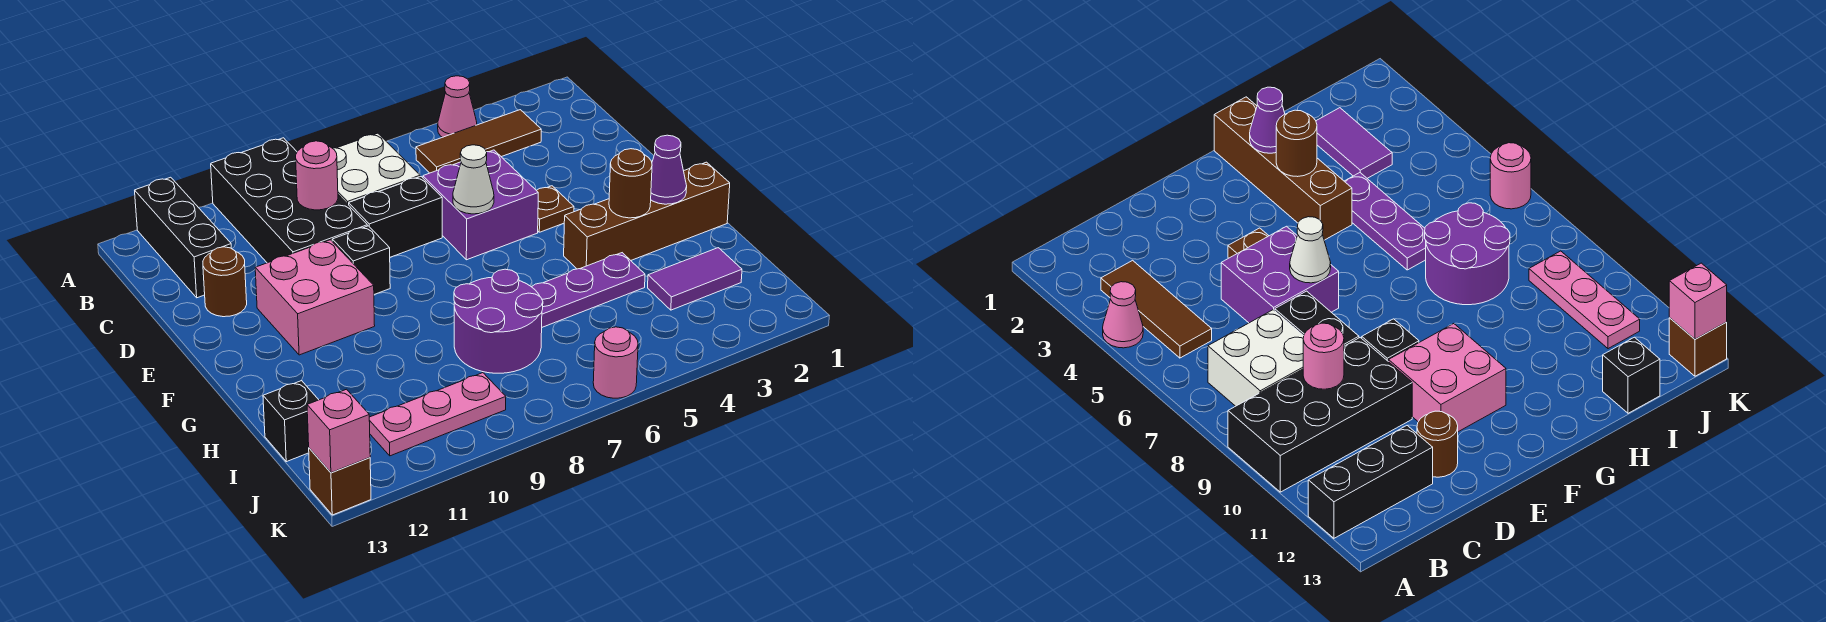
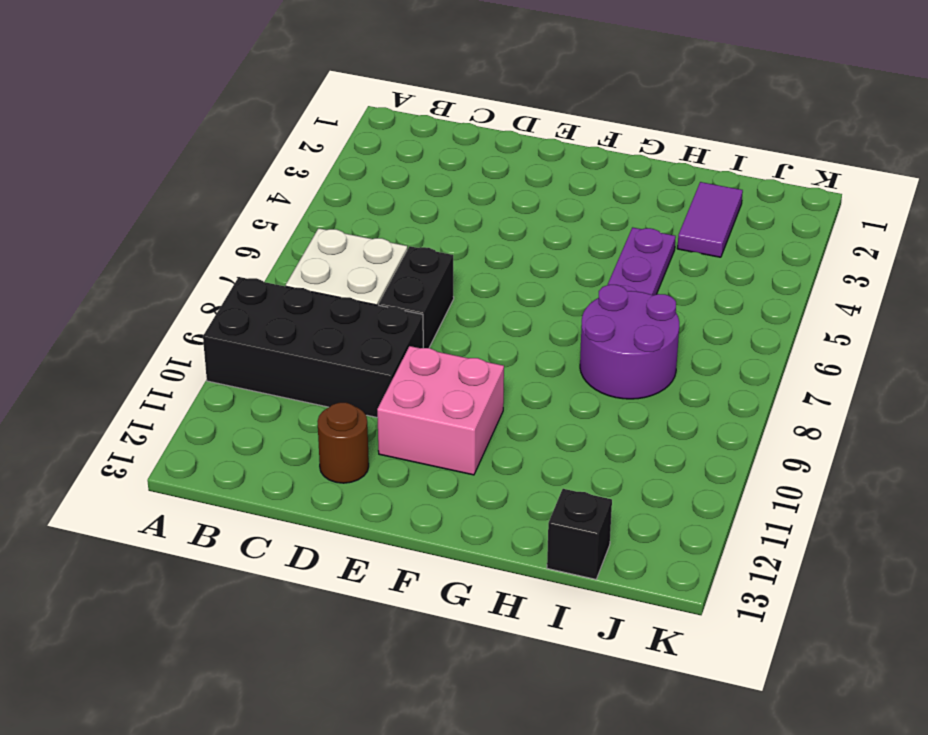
none -> pink cone A4 level 1
none -> black brick A12:C12 level 1
none -> brown tile B3:B5 level 1

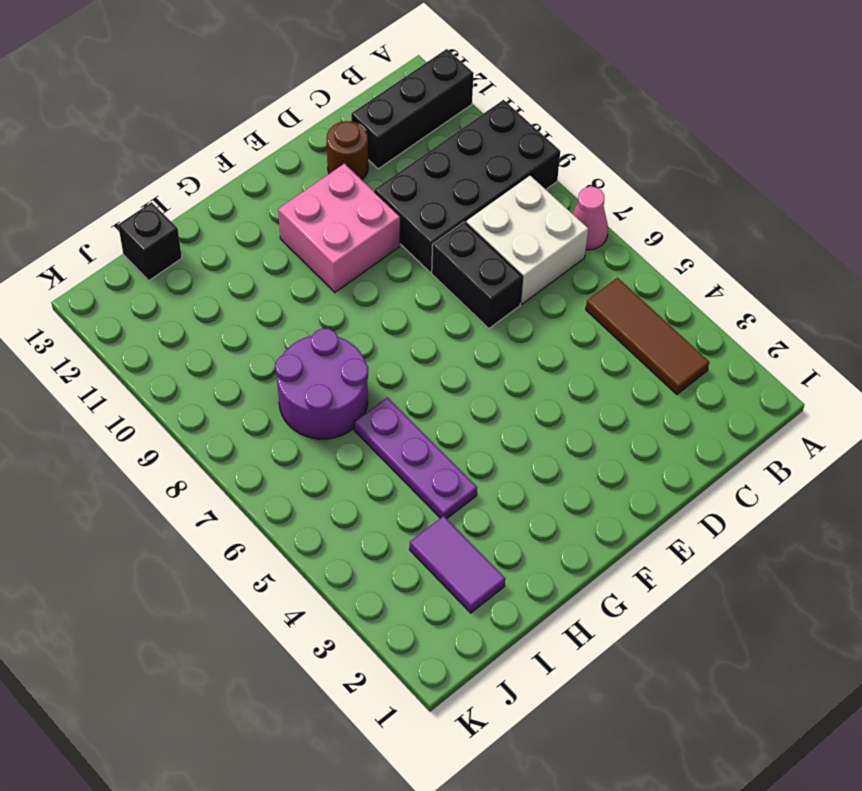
pink cone A7 level 1 -> pink cone A4 level 1
none -> purple brick D5:E6 level 1
none -> brown plate E4 level 1
none -> black brick E9 level 1

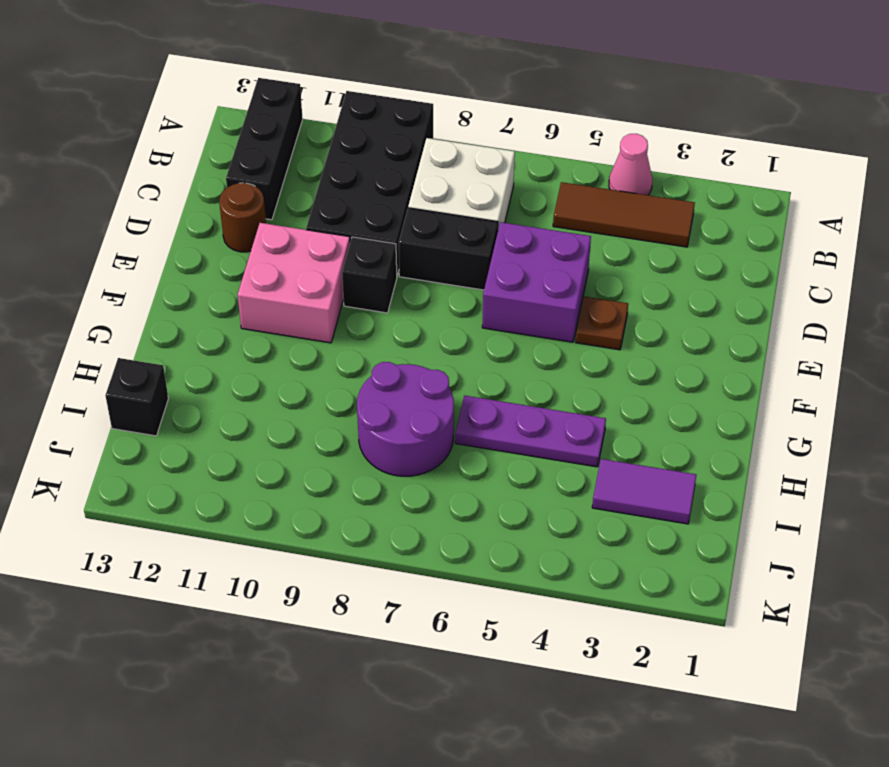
none -> brown brick G1:G4 level 1
none -> pink plate J9:J11 level 1
none -> pink round brick K6 level 1

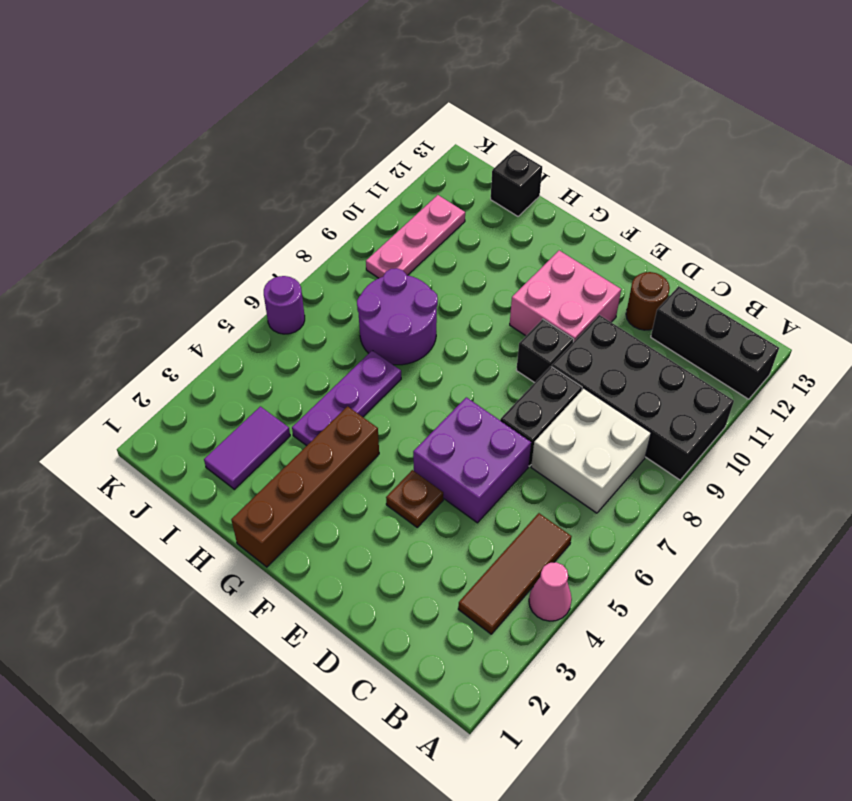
purple round brick K6 level 1 -> pink round brick K6 level 1
none -> brown brick K13 level 1
none -> pink round brick C9 level 2
none -> white cone E6 level 2

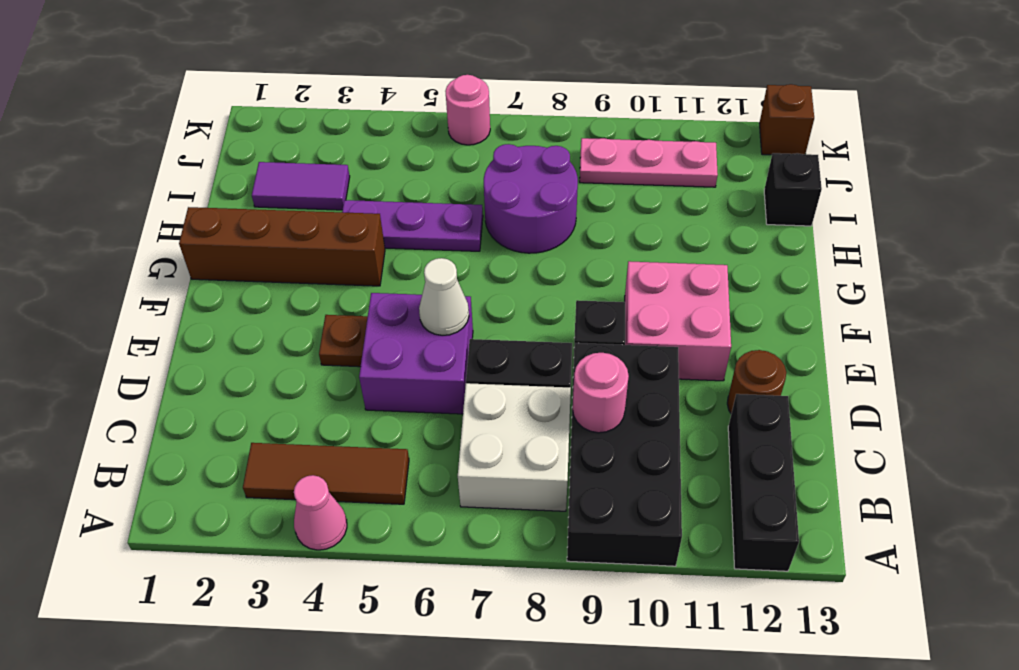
none -> purple cone G2 level 2
none -> brown round brick G3 level 2
none -> pink brick K13 level 2

